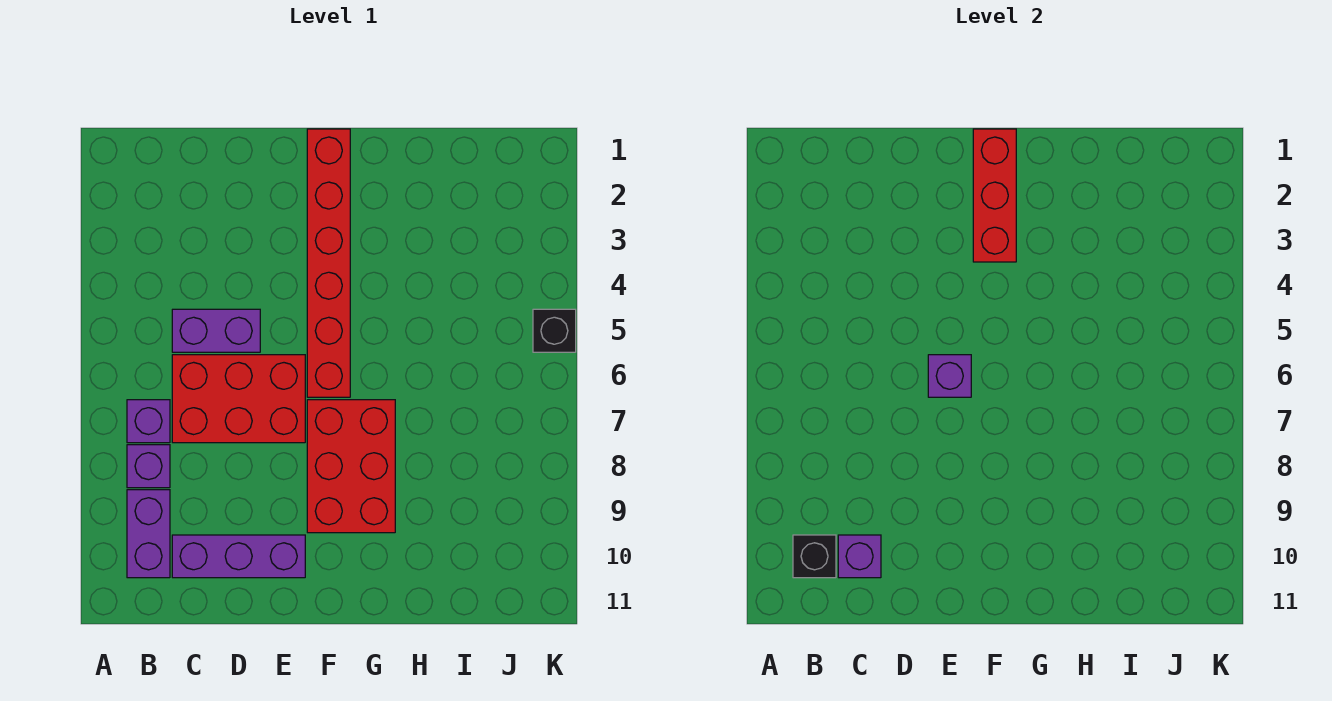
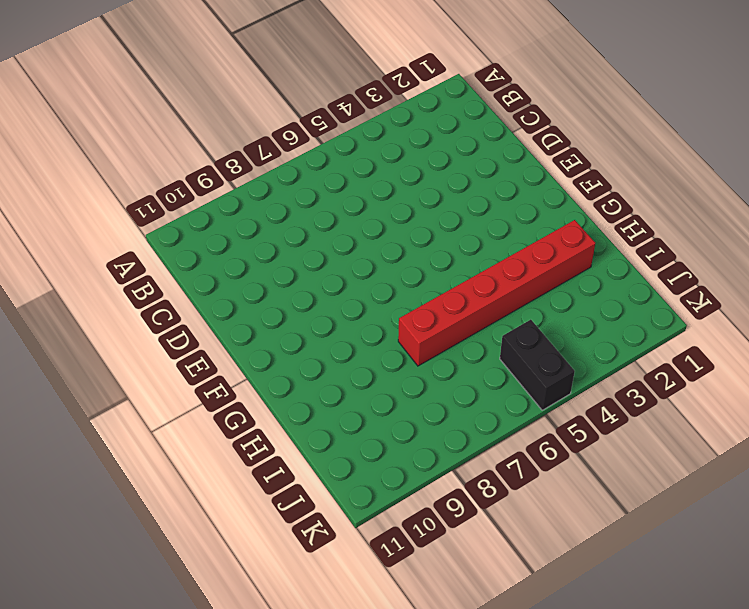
red brick H2:H7 level 1 -> red brick F1:F6 level 1
black brick J5:K5 level 1 -> black brick K5 level 1
none -> purple brick B7 level 1
none -> purple brick B8 level 1
none -> purple brick B9:B10 level 1

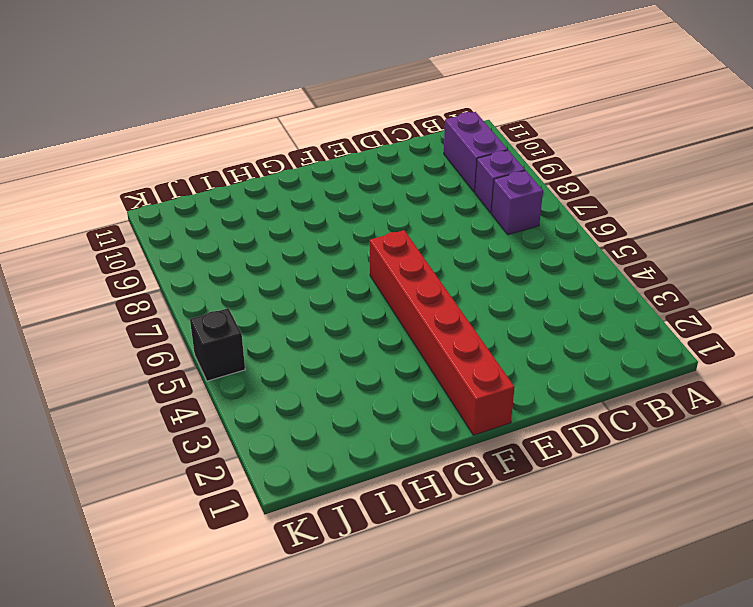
none -> purple brick C5:D5 level 1
none -> red brick C6:E7 level 1
none -> purple brick C10:E10 level 1

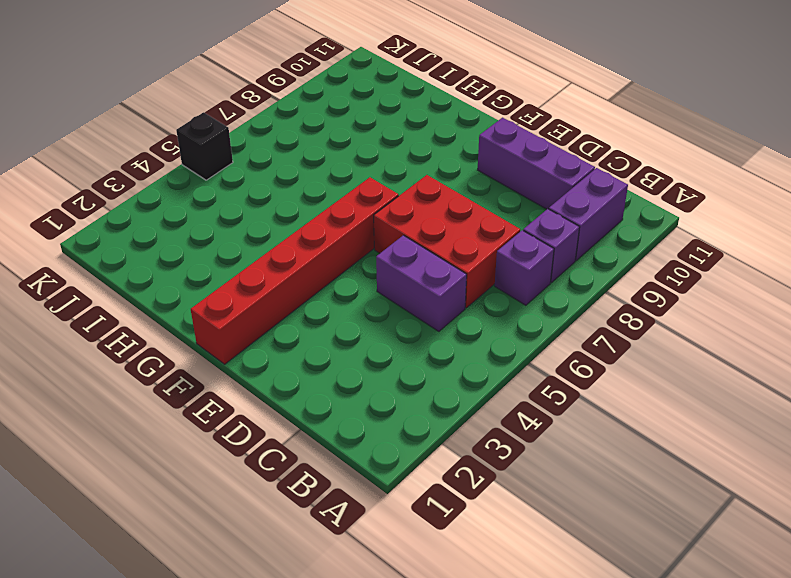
none -> red brick F7:G9 level 1
none -> black brick B10 level 2
none -> purple brick C10 level 2

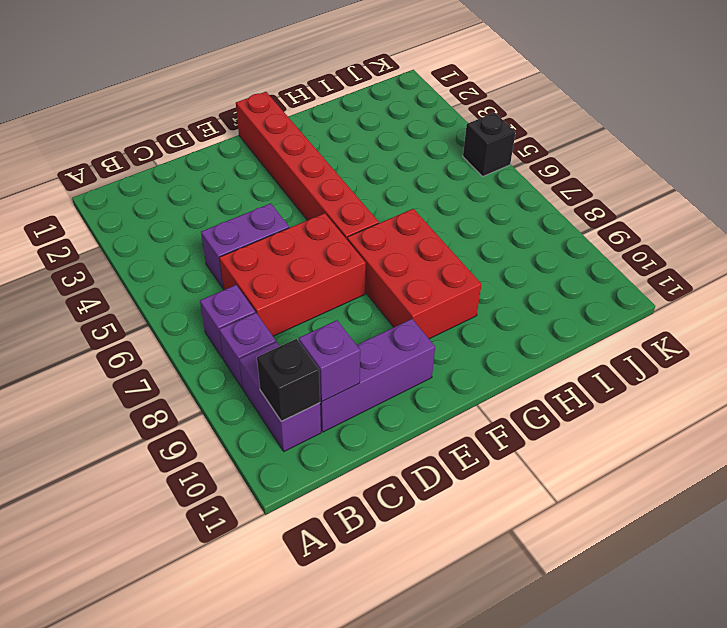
none -> purple brick E6 level 2
none -> red brick F1:F3 level 2

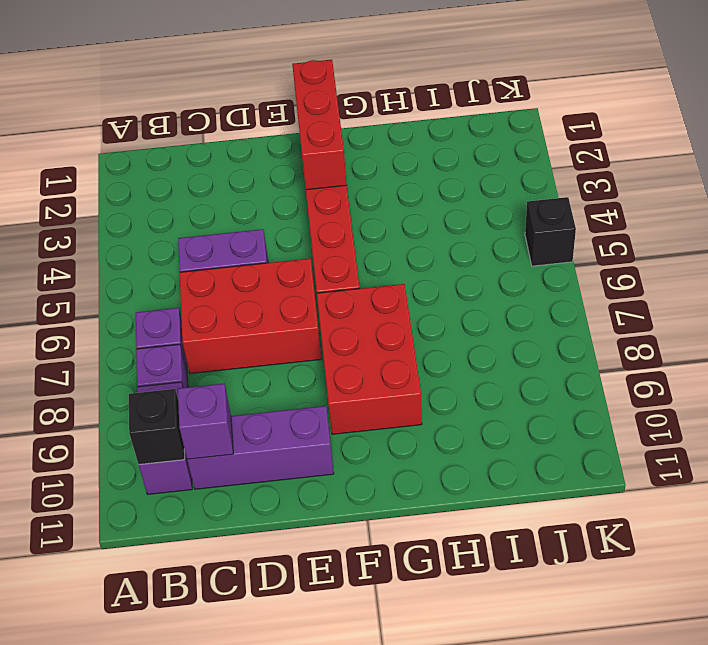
none -> purple brick E6 level 2

